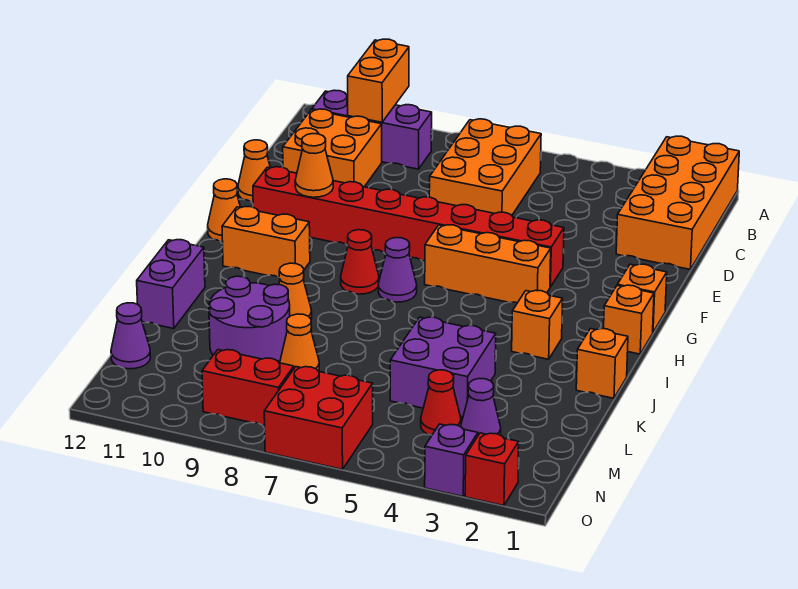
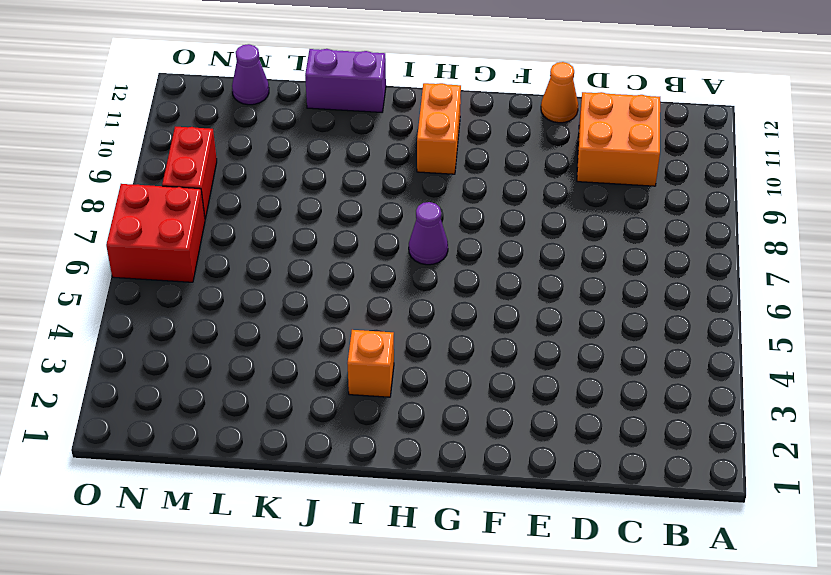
none -> orange brick A1:D2 level 1
none -> orange brick B6:D7 level 1
none -> purple brick B9:B11 level 1

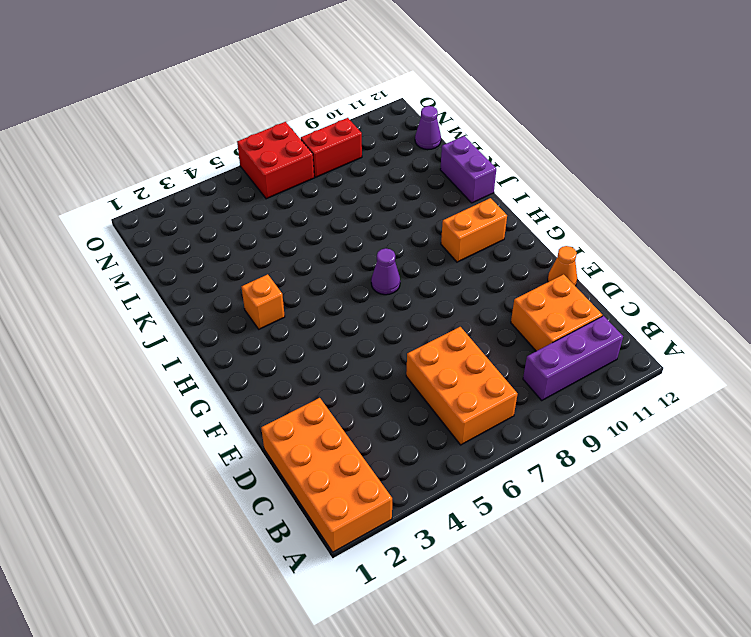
none -> red brick F4:F11 level 1
none -> orange brick G1 level 1
none -> orange brick G4:G6 level 1

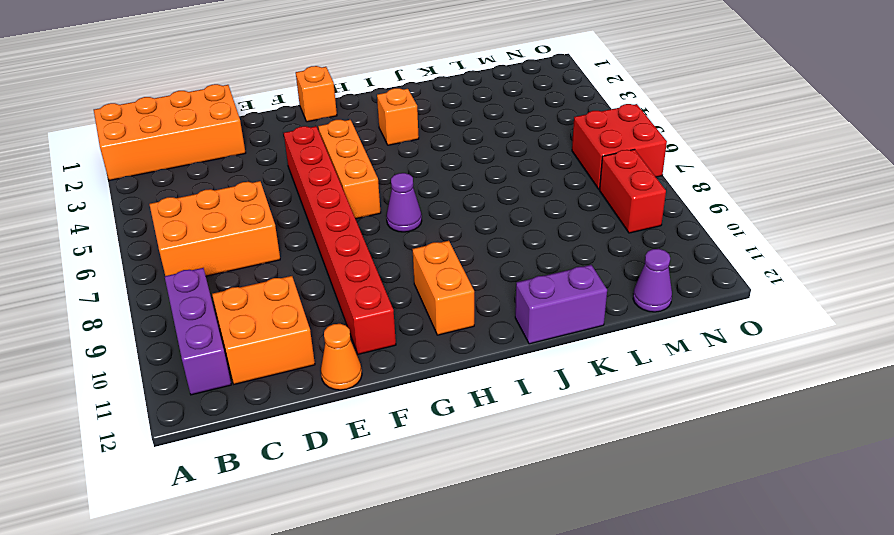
none -> orange cone G12 level 1
none -> orange brick H1 level 1
none -> red cone H8 level 1

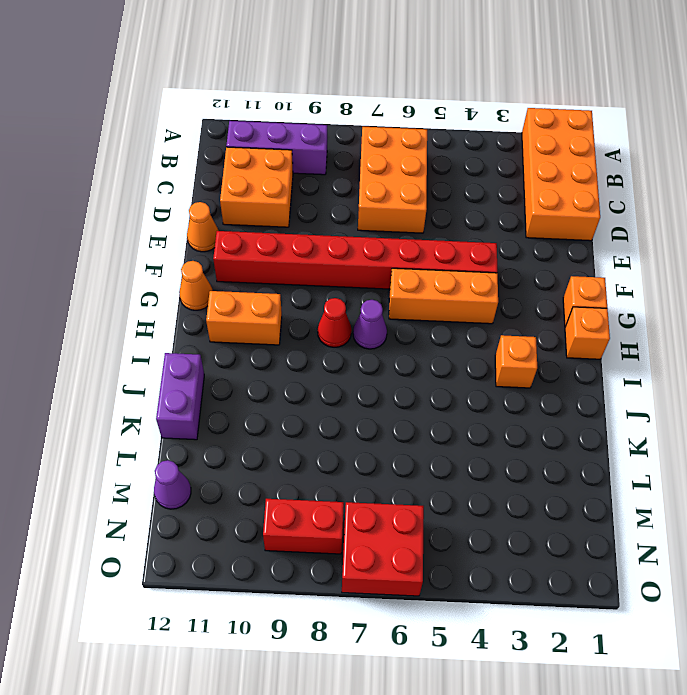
none -> orange brick J1 level 1
none -> orange cone J9 level 1
none -> purple brick K4:L5 level 1

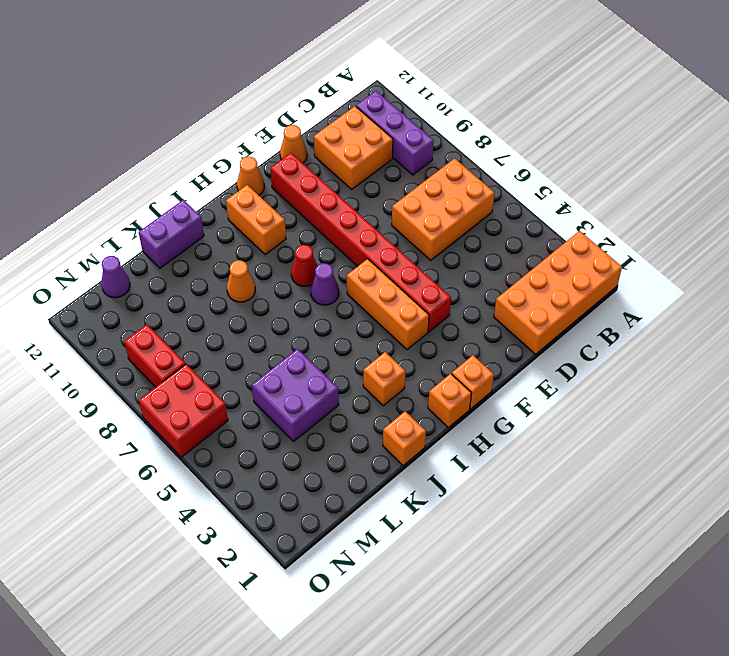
none -> purple round brick K9:L10 level 1
none -> orange cone L8 level 1
none -> purple cone M3 level 1

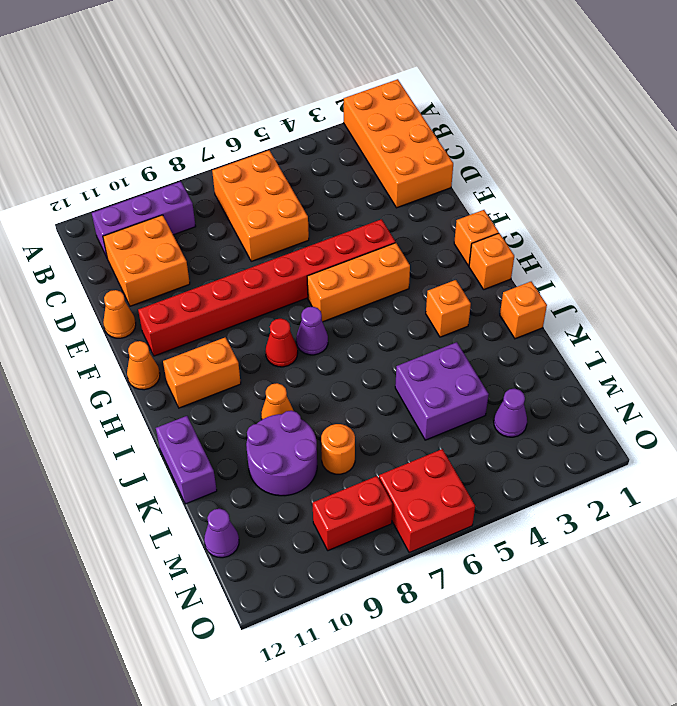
orange round brick L8 level 1 -> orange cone L8 level 1
none -> red cone M4 level 1
none -> red brick O2 level 1
none -> purple brick O3 level 1

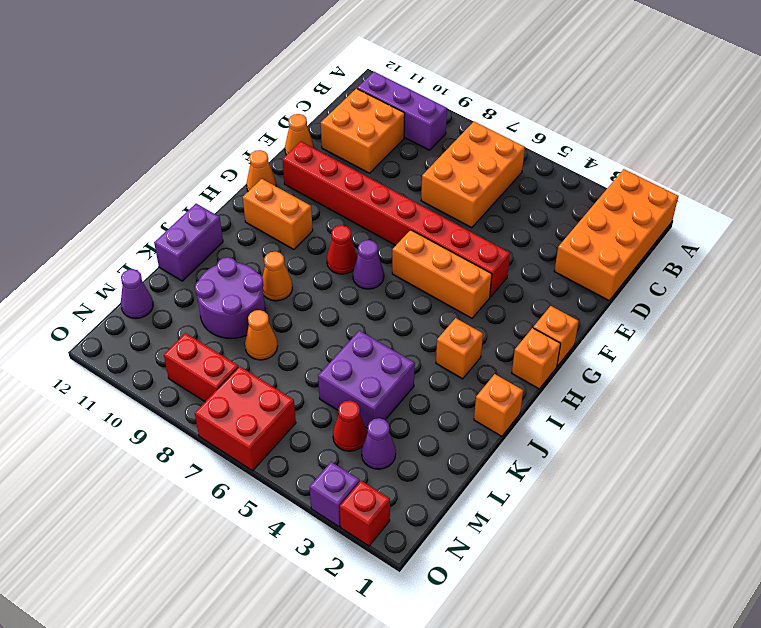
none -> orange brick A10:B10 level 2
none -> orange cone F10 level 2

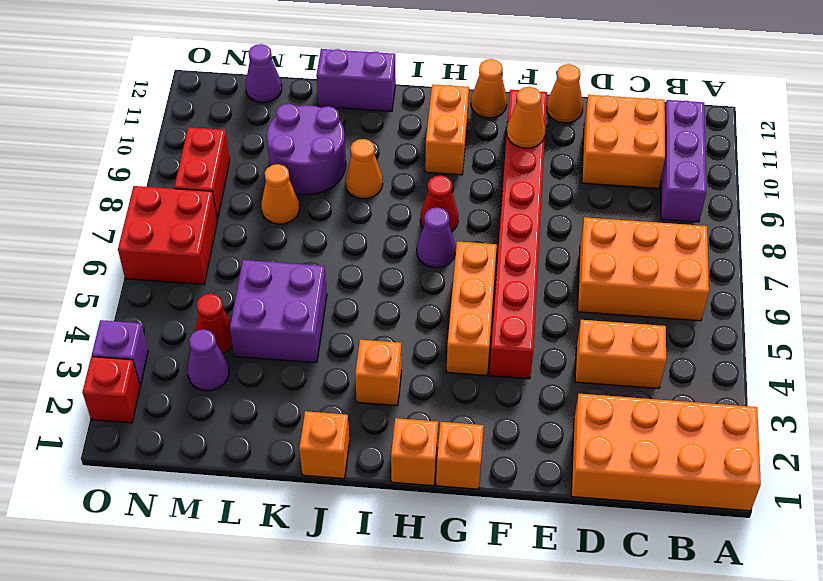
orange brick C4:D4 level 1 -> orange brick A10:B10 level 2

